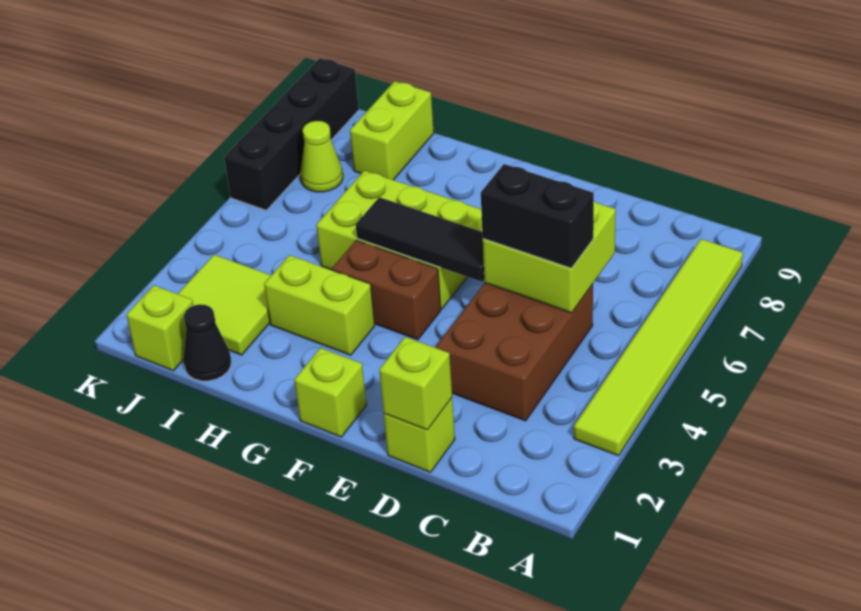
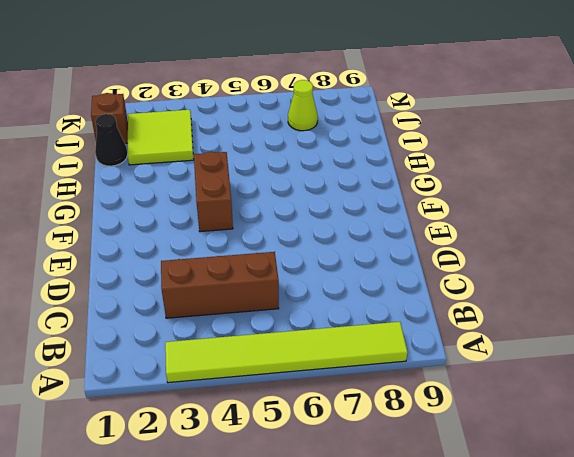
brown brick C3:C5 level 1 -> brown brick C3:D5 level 1
brown brick J1 level 1 -> lime brick J1 level 1
none -> lime brick D1 level 1
none -> lime brick F1 level 1
none -> lime brick F5:H6 level 1

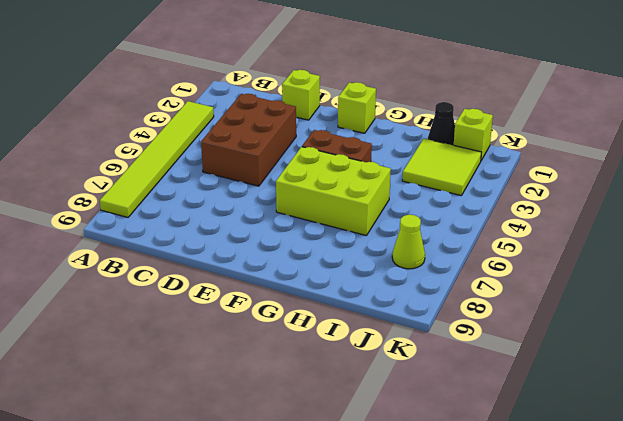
none -> lime brick G3:H3 level 1
none -> lime brick I8:I9 level 1
none -> black brick K6:K9 level 1

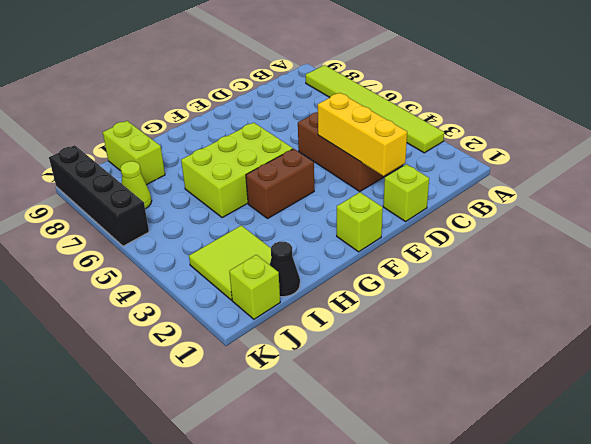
yellow brick D2:D4 level 2 -> none
none -> lime brick G3:H3 level 1
none -> lime brick C5:D6 level 2
none -> lime brick D1 level 2

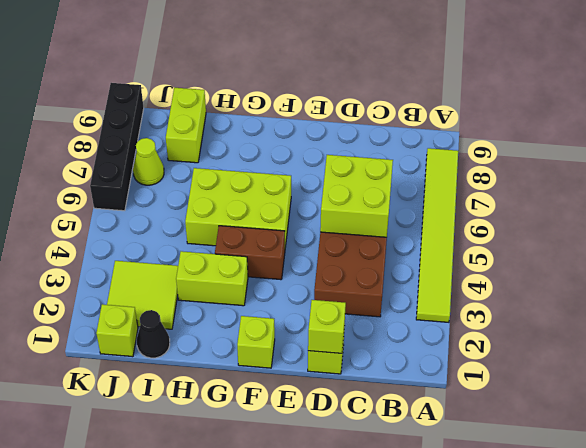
none -> black tile E5:G5 level 2
none -> black brick C5:D5 level 3

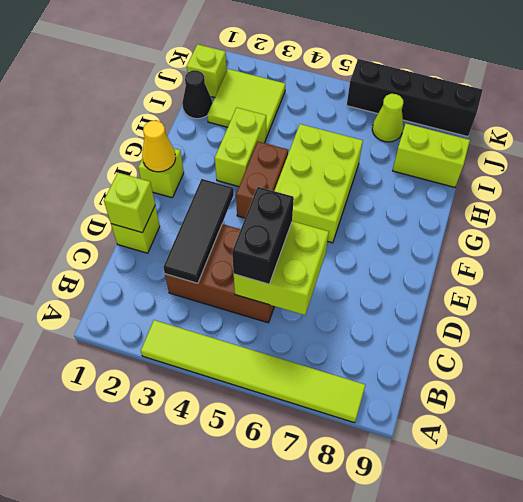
black tile C3:E3 level 2 -> black tile E5:G5 level 2
yellow cone F1 level 2 -> none

